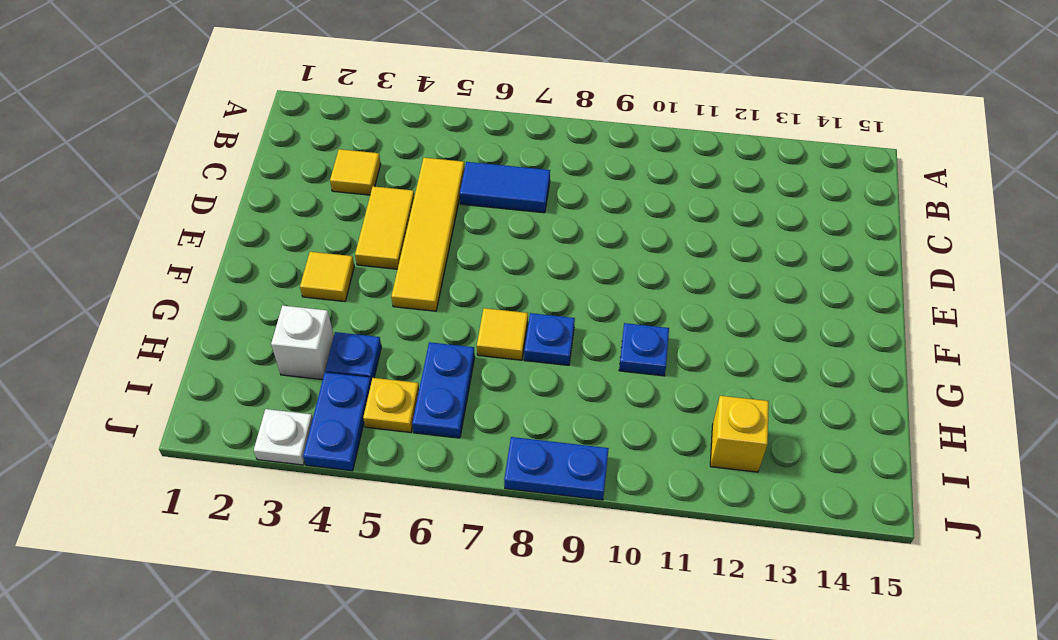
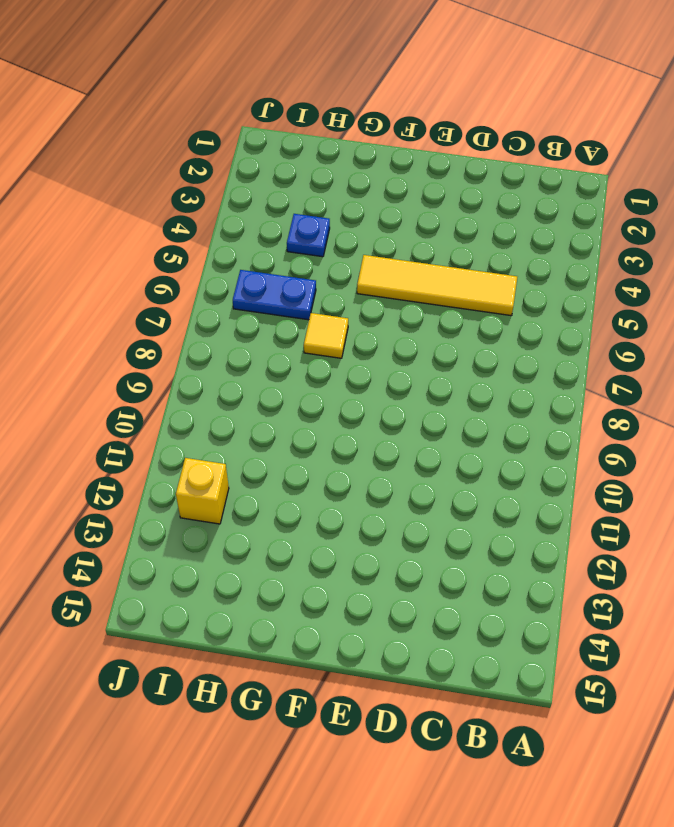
none -> yellow tile C3 level 1
none -> blue tile C6:C7 level 1
none -> yellow tile D4:E4 level 1

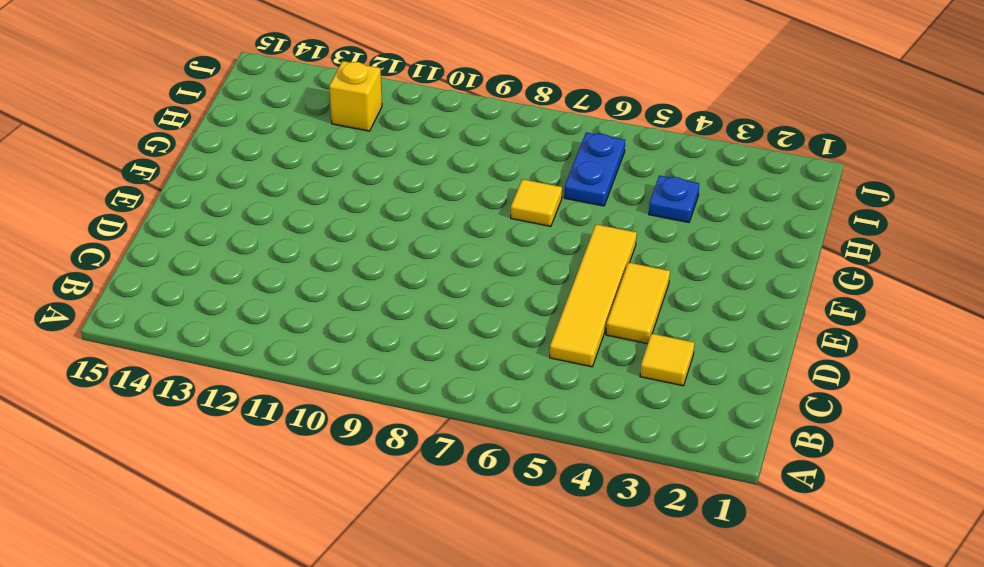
none -> blue tile C6:C7 level 1
none -> yellow tile F3 level 1
none -> blue plate G8 level 1

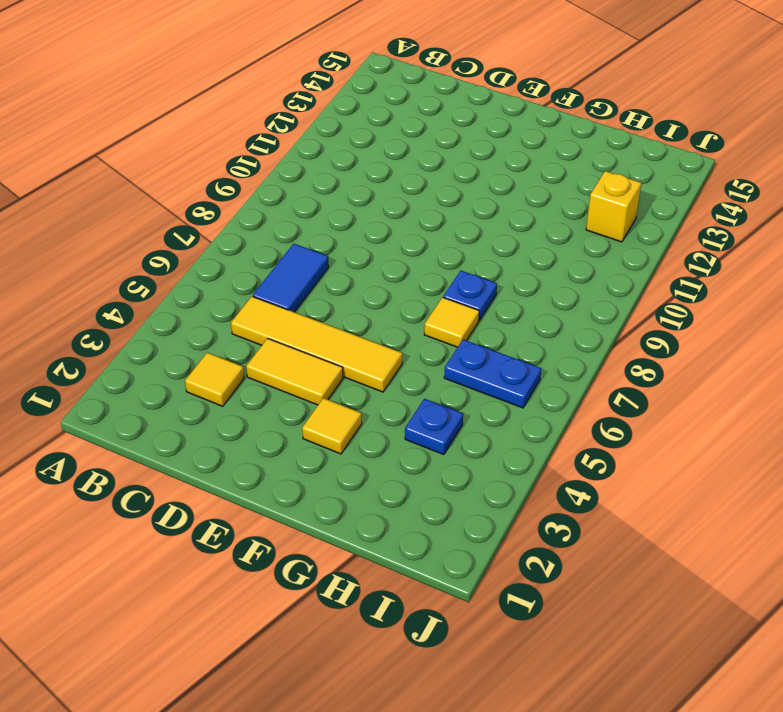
none -> blue plate G10 level 1
none -> white brick H3 level 1
none -> blue plate I4:J4 level 1

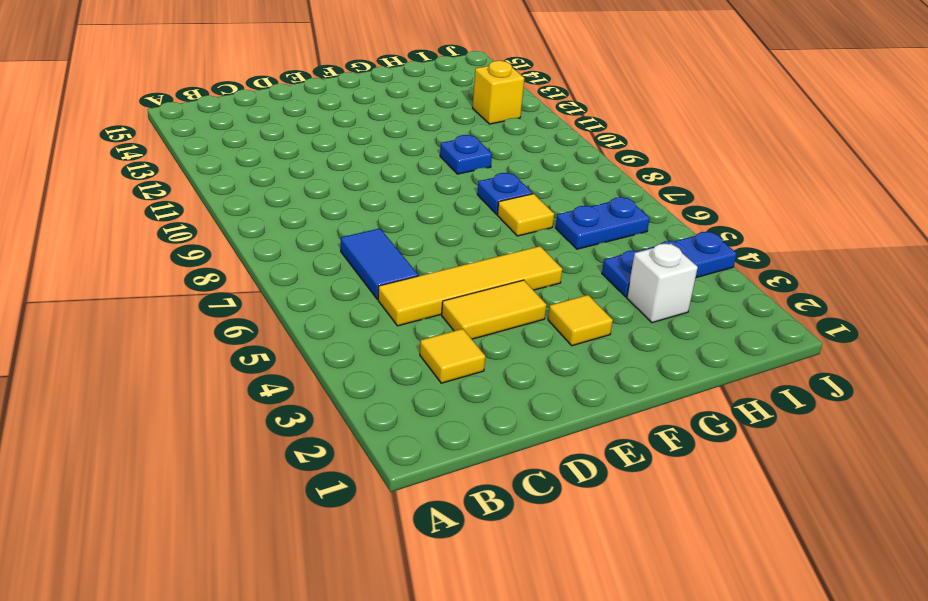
none -> yellow plate I5 level 1
none -> white plate J3 level 1
none -> blue plate J8:J9 level 1

